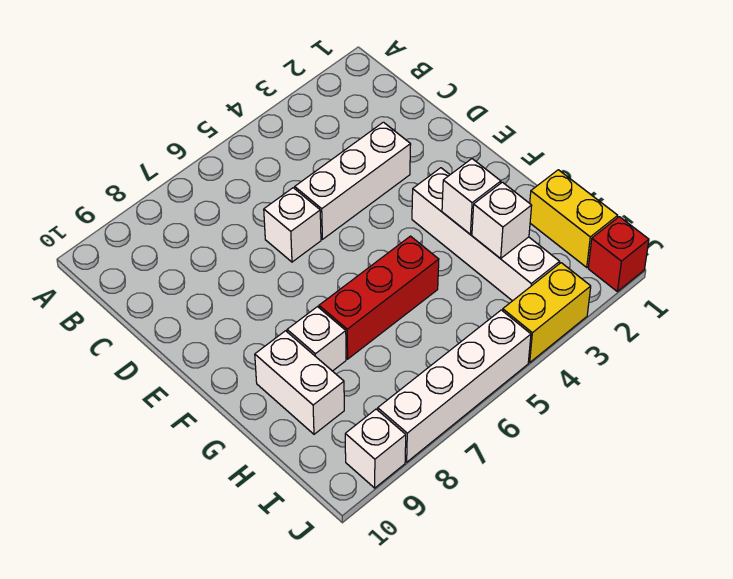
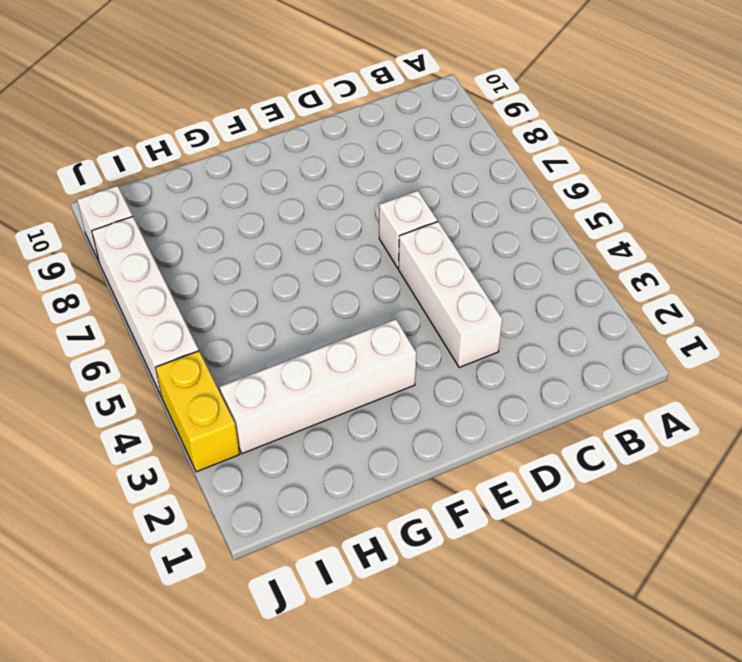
none -> red brick G5:G7 level 1
none -> white brick G8 level 1
none -> white brick G9:H9 level 1

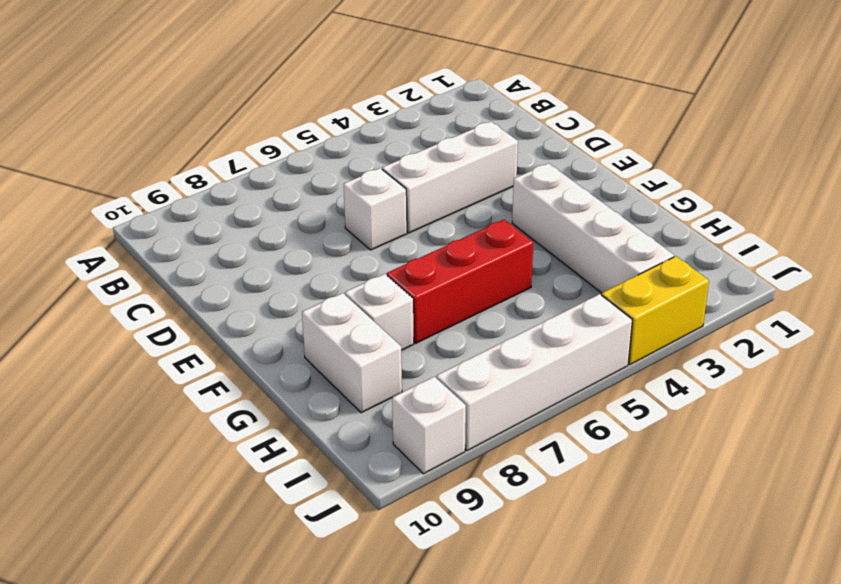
none -> yellow brick H1:I1 level 1
none -> red brick J1 level 1
none -> white brick G3 level 2

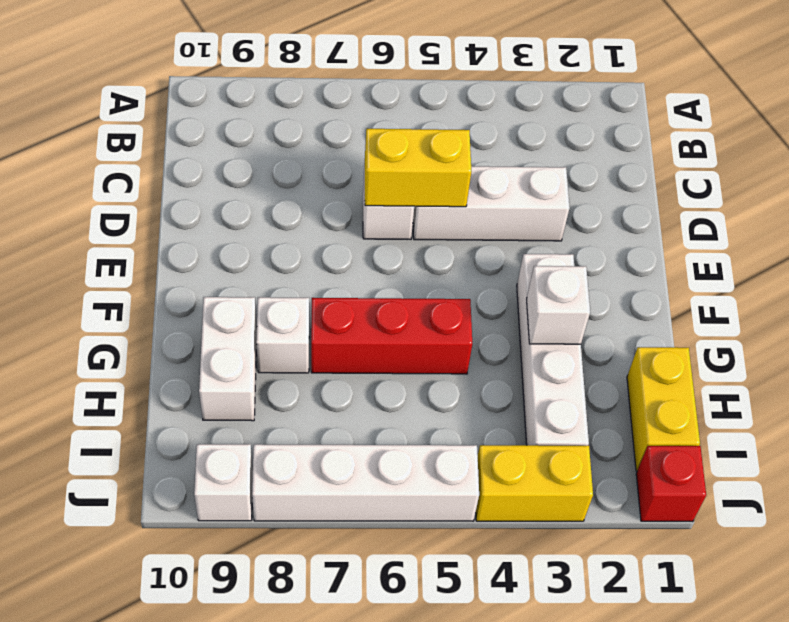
yellow brick D5:D6 level 2 -> none
none -> white brick H3 level 2

